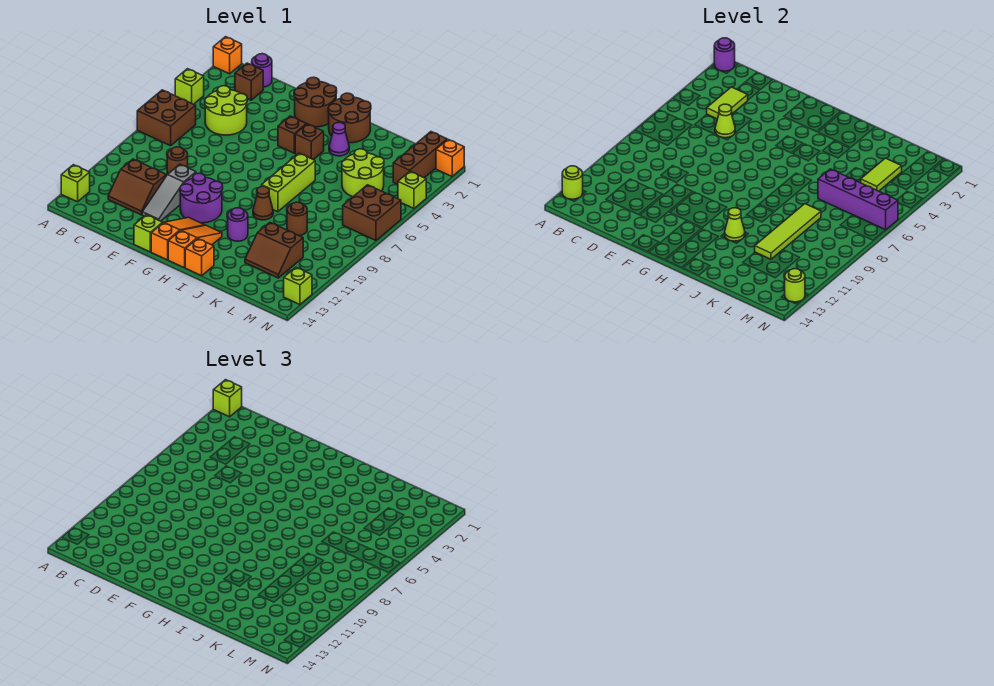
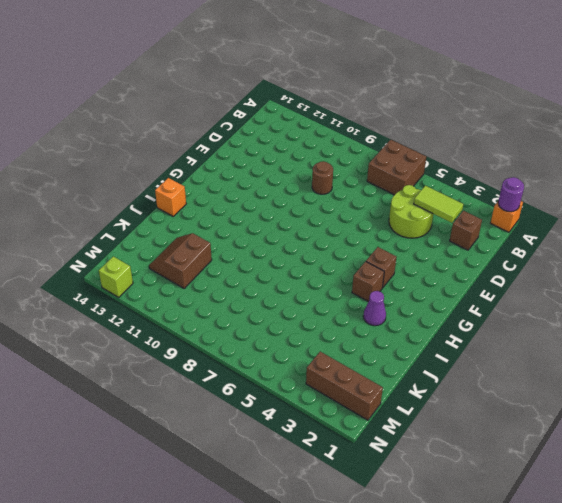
none -> lime brick A4 level 1
none -> lime brick A13 level 1
none -> purple round brick C1 level 1
none -> brown slope C11:D12 level 1 top 11

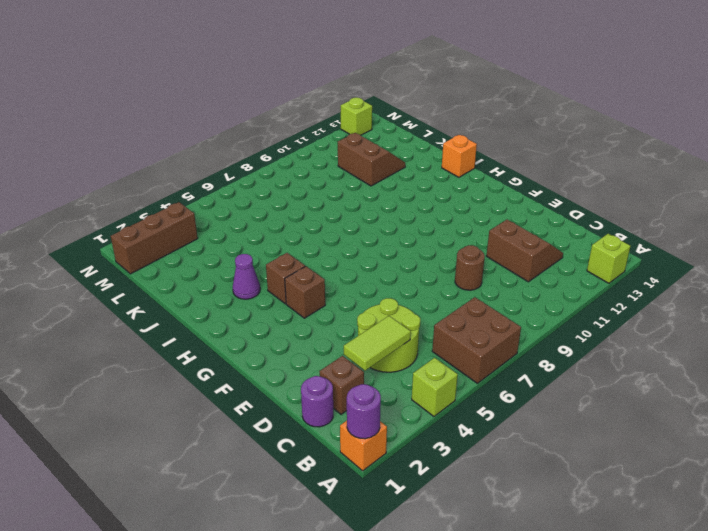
none -> grey slope E10:E12 level 1 top 10
none -> brown round brick F1:G2 level 1
none -> purple round brick F10:G11 level 1
none -> lime brick F14 level 1

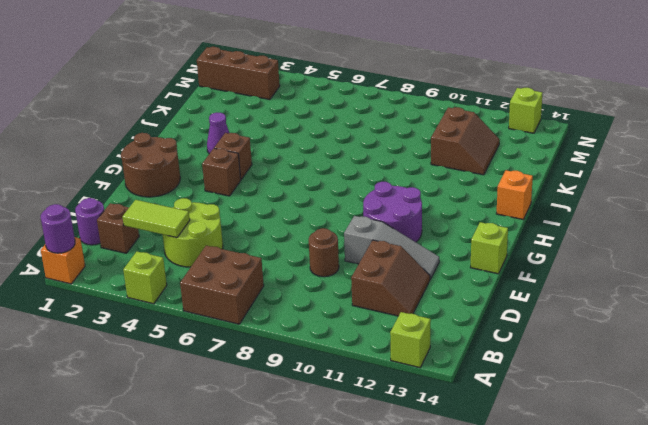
none -> orange slope G12:G14 level 1 top 14
none -> brown round brick H1:I2 level 1
none -> orange slope H12:H14 level 1 top 14
none -> lime brick I6:I8 level 1

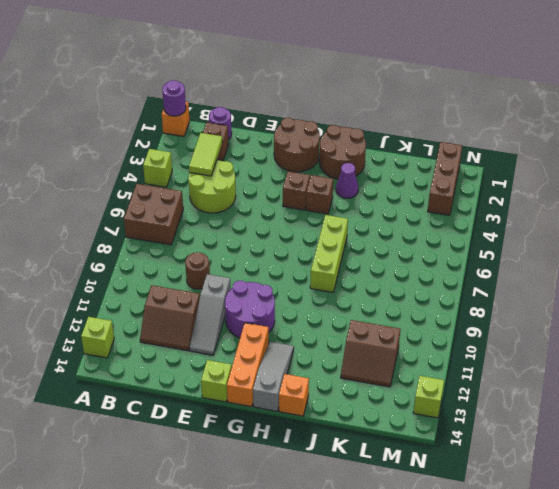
orange brick G12:G14 level 1 -> orange slope G12:G14 level 1 top 14
grey slope H12:H14 level 1 top 14 -> orange slope H12:H14 level 1 top 14
none -> brown cone I9 level 1
none -> purple round brick I11 level 1
none -> lime round brick K4:L5 level 1
none -> brown round brick K9 level 1

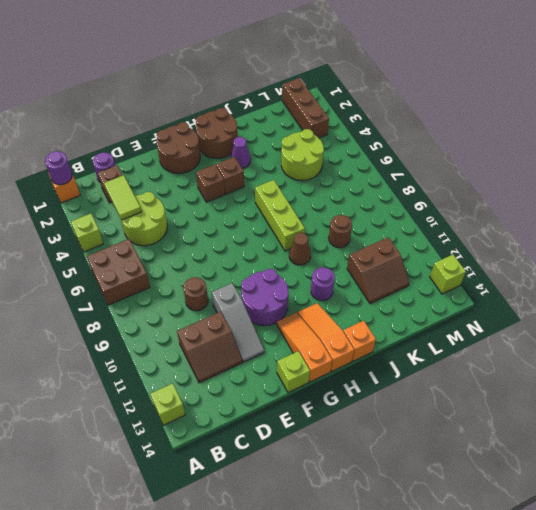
none -> brown brick M6:N7 level 1
none -> orange brick N1 level 1
none -> lime brick N4 level 1
none -> lime round brick A13 level 2

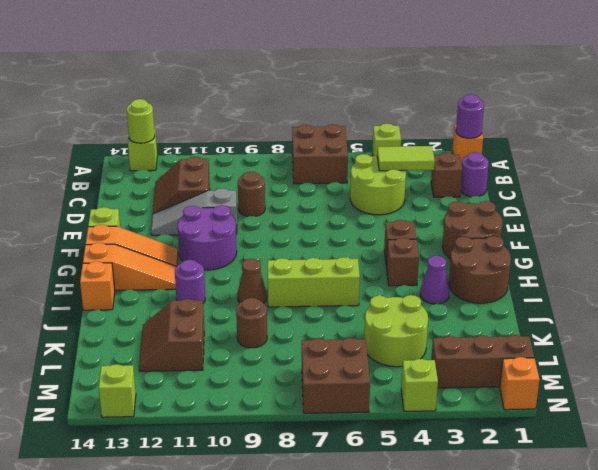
none -> lime cone D5 level 2
none -> lime cone I11 level 2
none -> purple brick K6:N6 level 2
none -> lime tile K8:K11 level 2

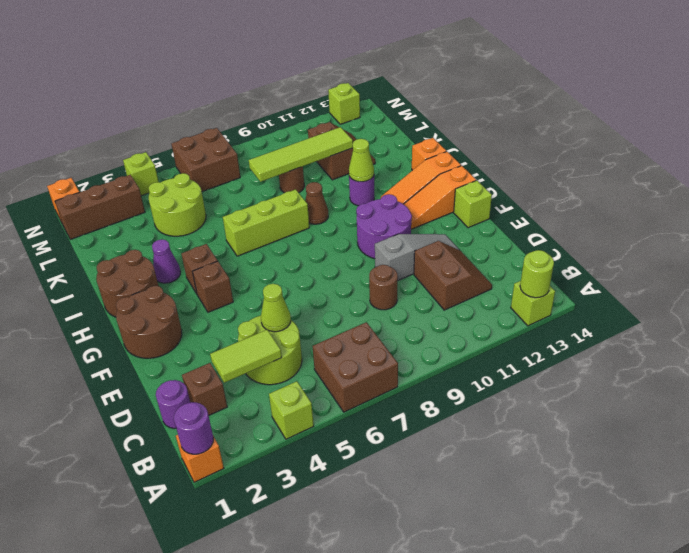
none -> purple brick K6:N6 level 2
none -> lime tile L3:L4 level 2
none -> lime round brick N13 level 2
none -> lime brick A1 level 3

